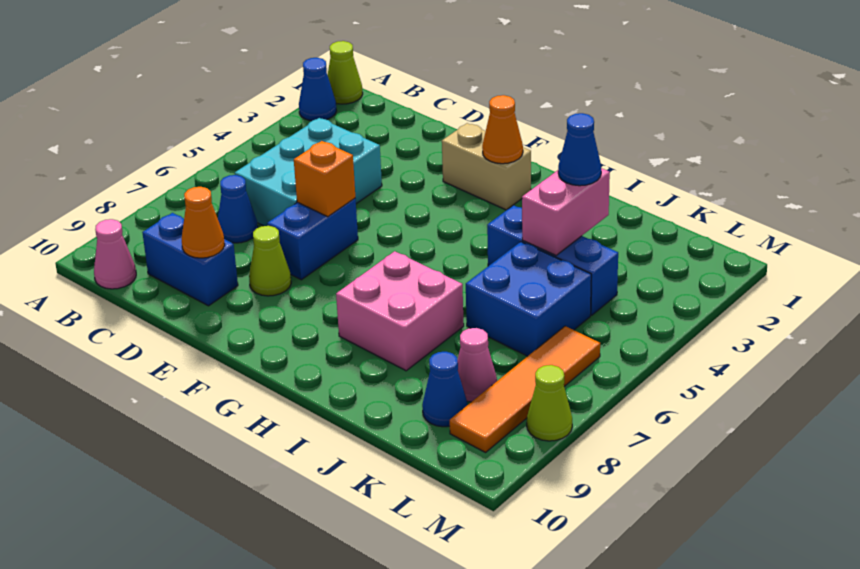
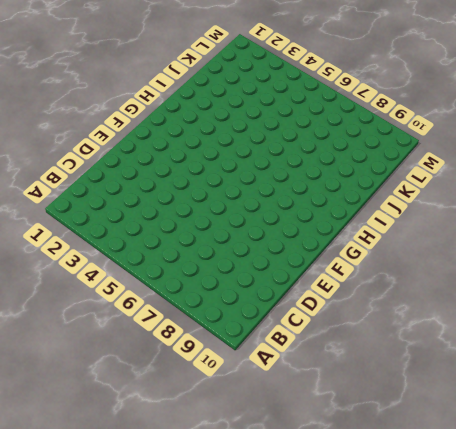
none -> lime cone A1 level 1
none -> blue cone A2 level 1
none -> pink cone B10 level 1

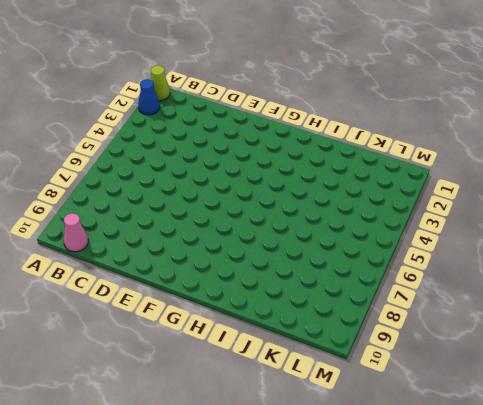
none -> cyan brick C4:D6 level 1
none -> blue cone C7 level 1
none -> blue brick C9:D9 level 1

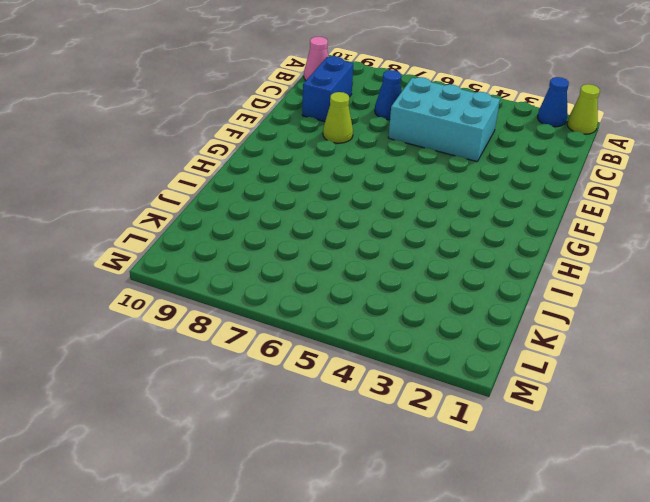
none -> blue brick E6:E7 level 1
none -> tan brick F2:G2 level 1
none -> pink brick H7:I8 level 1

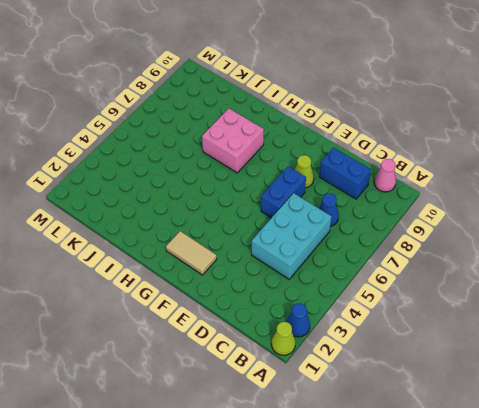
tan tile F2:G2 level 1 -> tan brick F2:G2 level 1
none -> blue brick I4:K4 level 1
none -> blue brick J5:K6 level 1
none -> pink cone K8 level 1

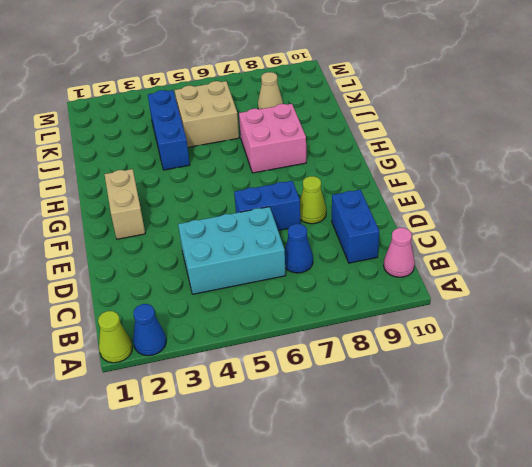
tan brick J5:K6 level 1 -> blue brick J5:K6 level 1
tan cone K8 level 1 -> pink cone K8 level 1
none -> blue cone K9 level 1
none -> orange tile L6:L9 level 1
none -> lime cone M8 level 1

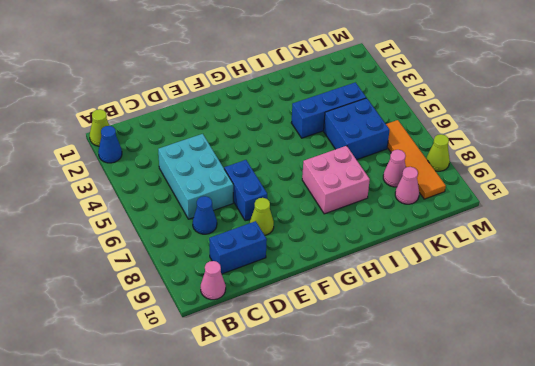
pink cone K9 level 1 -> blue cone K9 level 1
none -> tan brick F2:G2 level 1
none -> orange cone D9 level 2
none -> orange brick E6 level 2

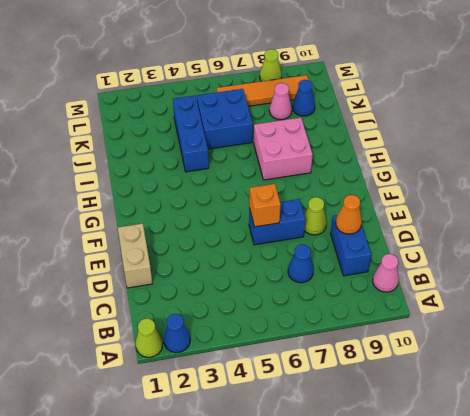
tan brick D1:E1 level 1 -> tan brick F2:G2 level 1
none -> cyan brick C4:D6 level 1
none -> orange cone G2 level 2
none -> pink brick J3:J4 level 2

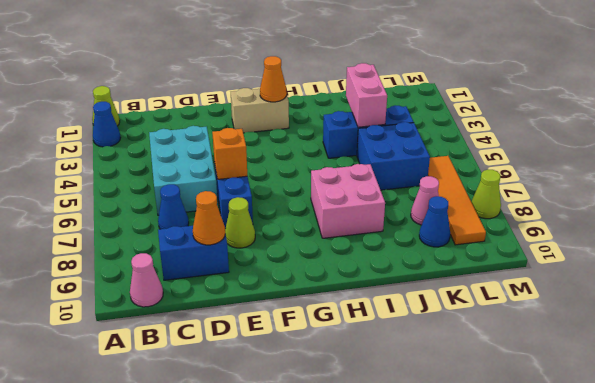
none -> blue cone J3 level 3

